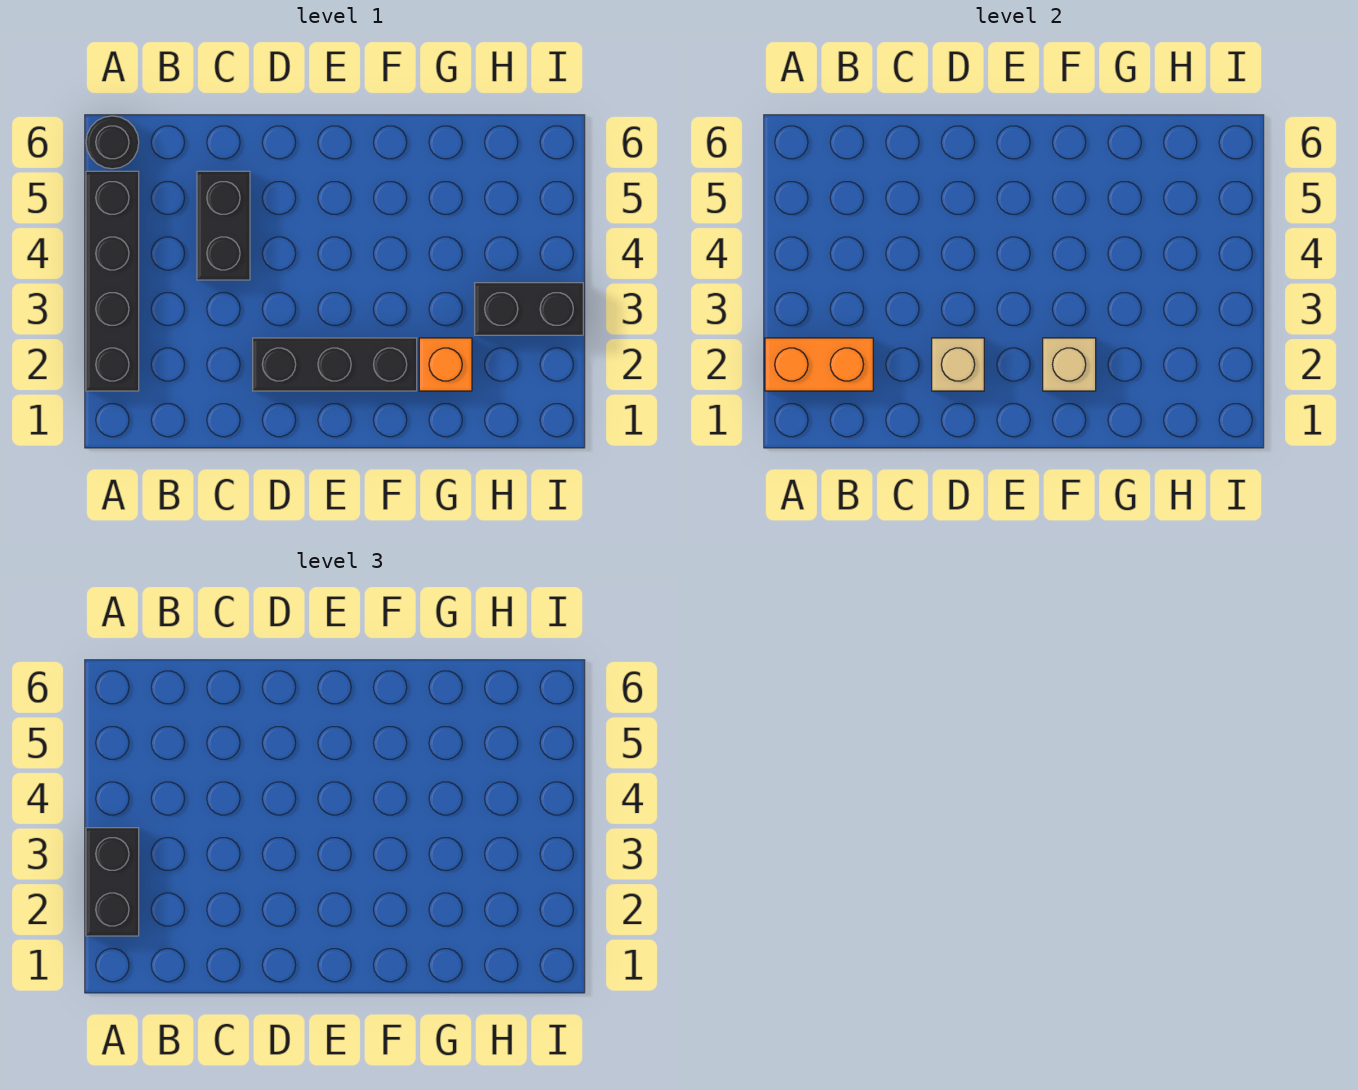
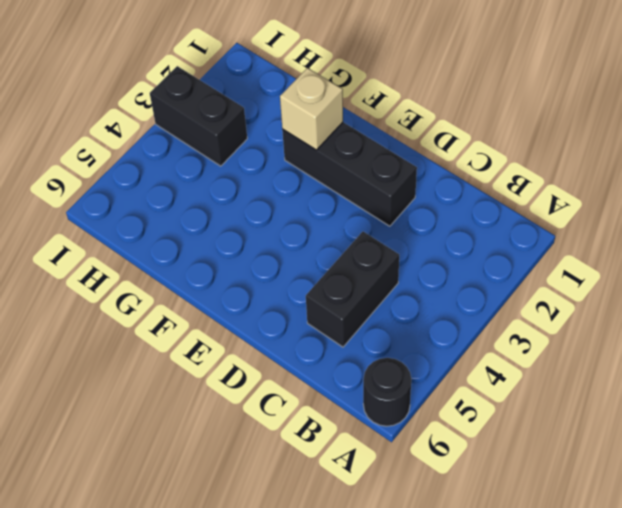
none -> black brick A2:A5 level 1
none -> orange brick G2 level 1

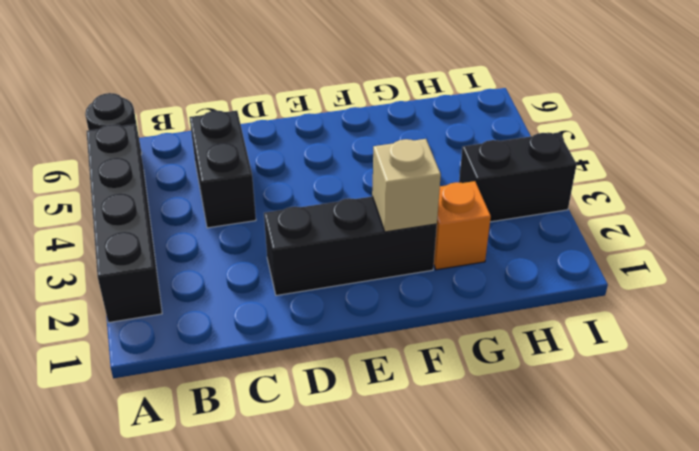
none -> orange brick A2:B2 level 2
none -> tan brick D2 level 2

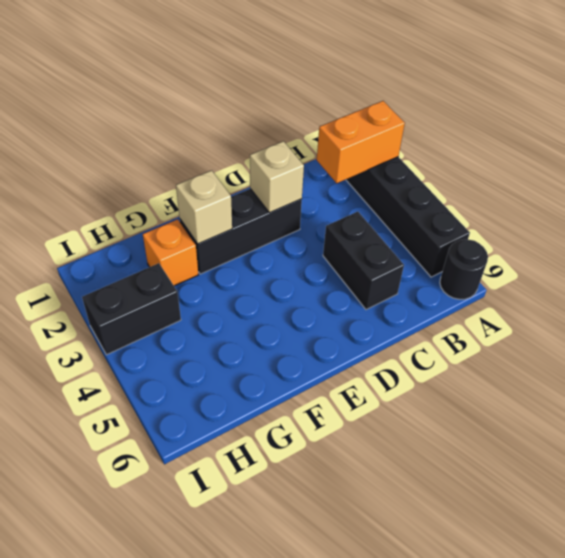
none -> black brick A2:A3 level 3

